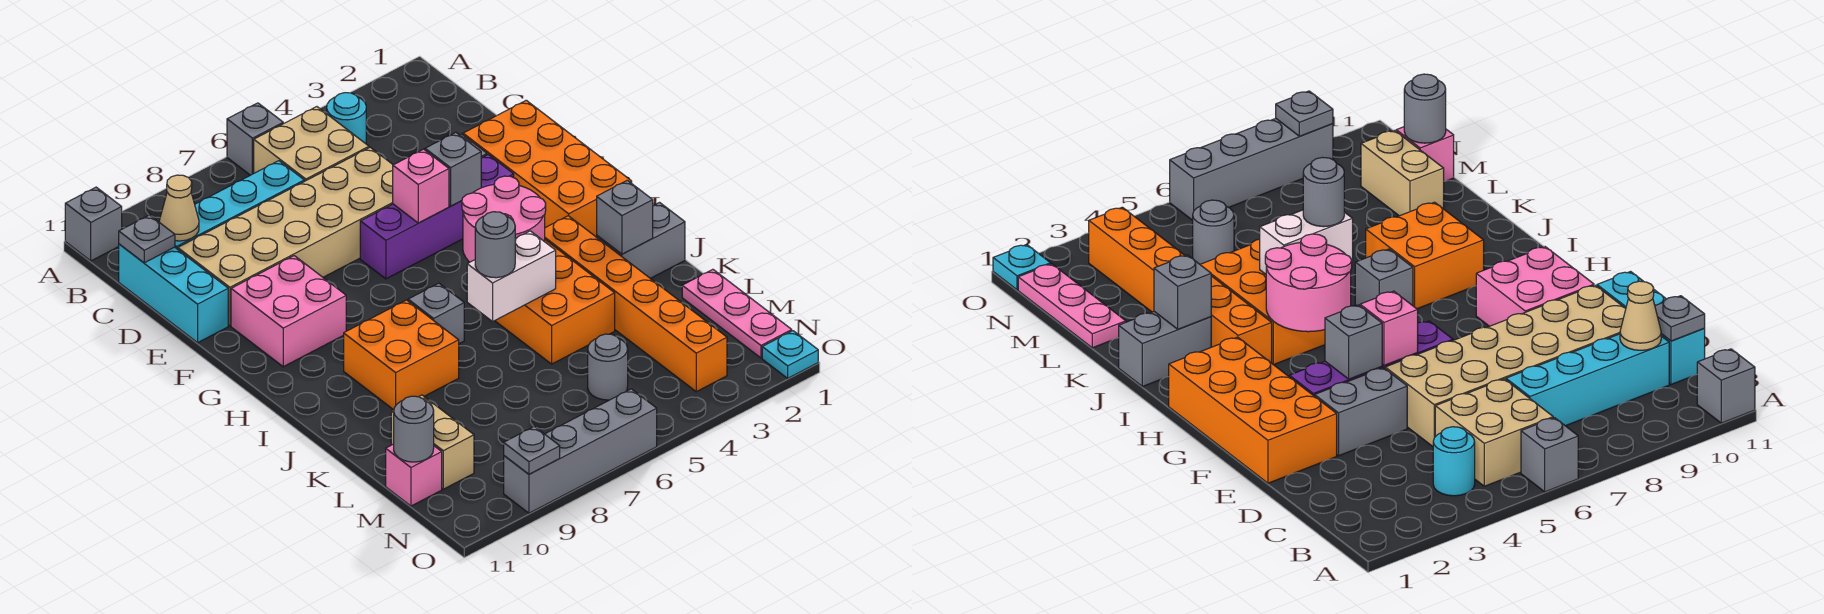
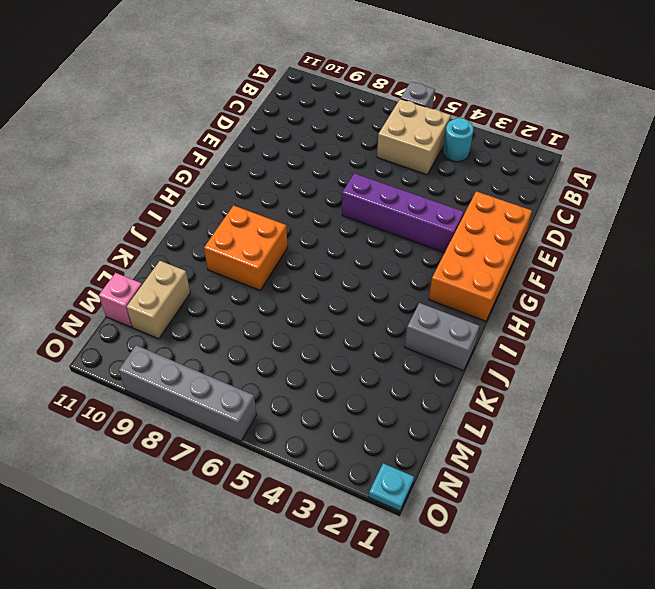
none -> grey brick A11 level 1
none -> cyan brick C7:C10 level 1
none -> cyan brick C11:E11 level 1
none -> tan brick D5:E10 level 1

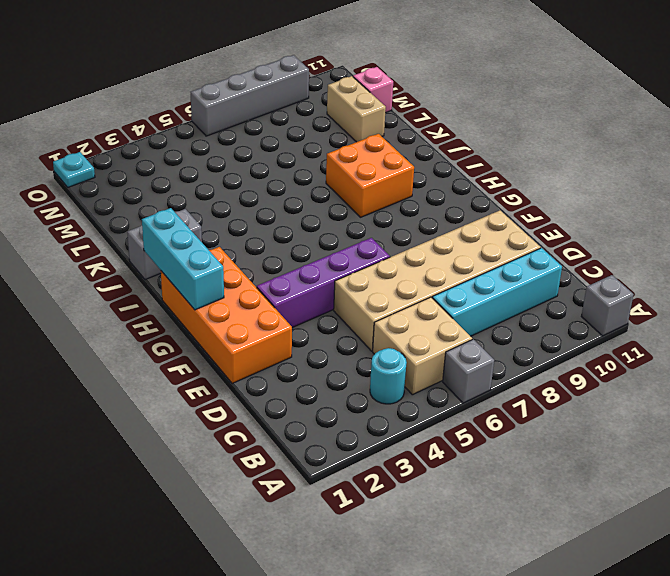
cyan brick G1:I1 level 2 -> cyan brick C11:E11 level 1
none -> grey brick E3:E4 level 1
none -> pink brick F9:G10 level 1
none -> orange brick I3:N3 level 1
none -> orange brick I4:K5 level 1

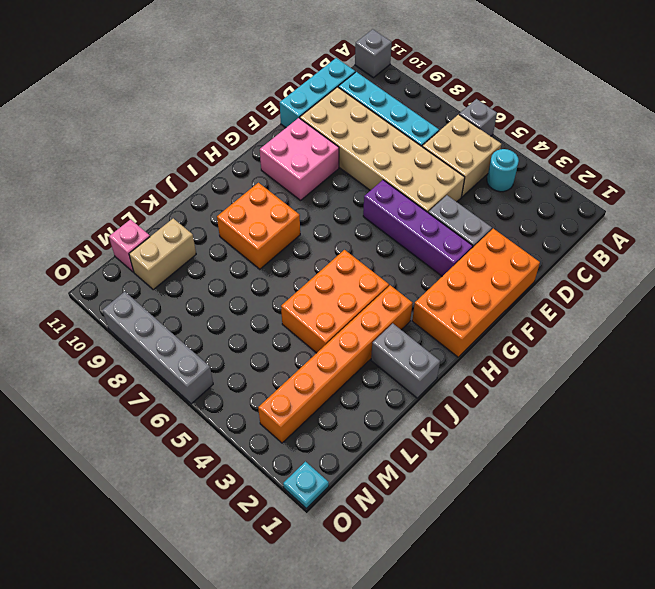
none -> grey brick I7 level 1
none -> pink plate L1:N1 level 1
none -> grey round brick M5 level 1
none -> tan cone C10 level 2

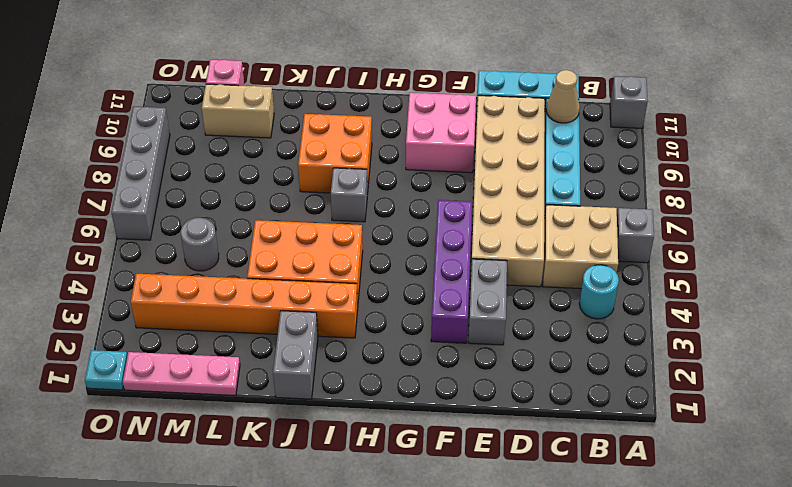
none -> orange brick E1:H2 level 1
none -> grey plate C11 level 2
none -> grey brick F4 level 2
none -> pink brick F5 level 2

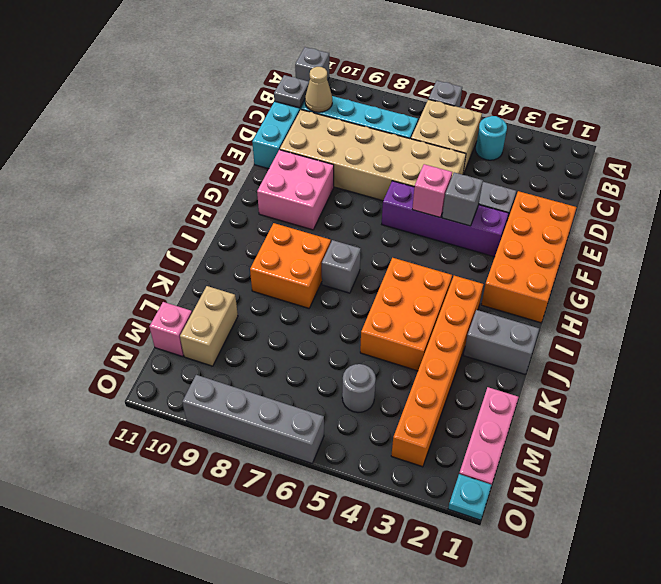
none -> pink round brick H4:I5 level 2
none -> grey brick J2 level 2
none -> white brick J5:J6 level 2
none -> grey round brick M11 level 2

